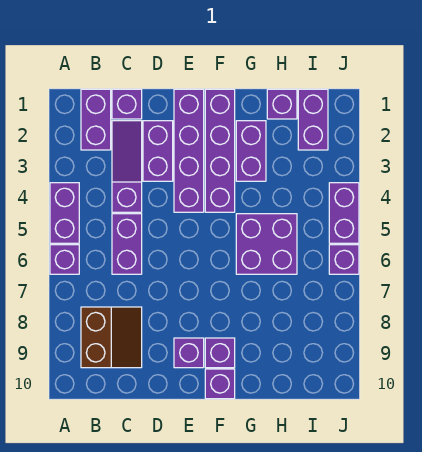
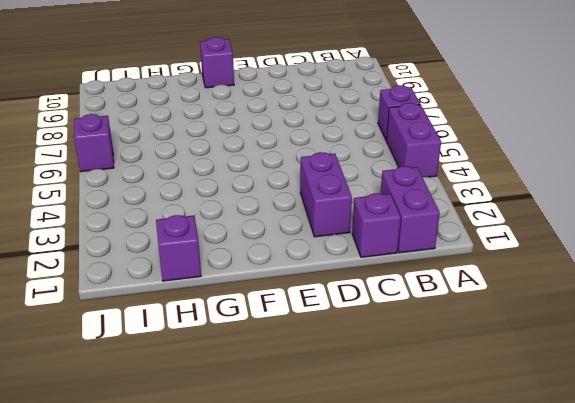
none -> brown slope B8:C9 level 1 top B
none -> purple slope C2:C4 level 1 top 4
none -> purple brick C5:C6 level 1

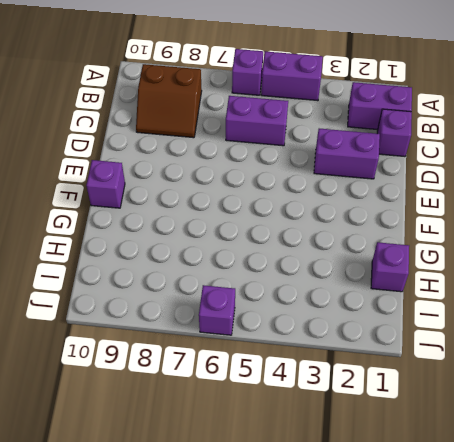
none -> purple slope C2:C4 level 1 top 4
none -> purple brick E1:E4 level 1
none -> purple brick E9 level 1

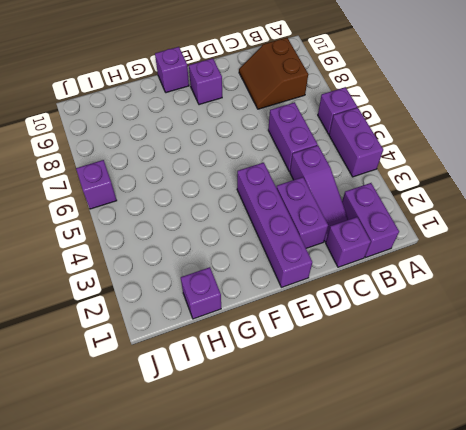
none -> purple brick F1:F4 level 1
none -> purple brick F9 level 1
none -> purple brick G2:G3 level 1

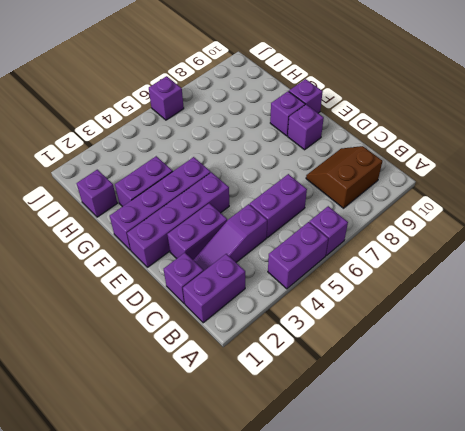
none -> purple brick G5:H6 level 1
none -> purple brick I1:I2 level 1
none -> purple brick J4:J5 level 1

